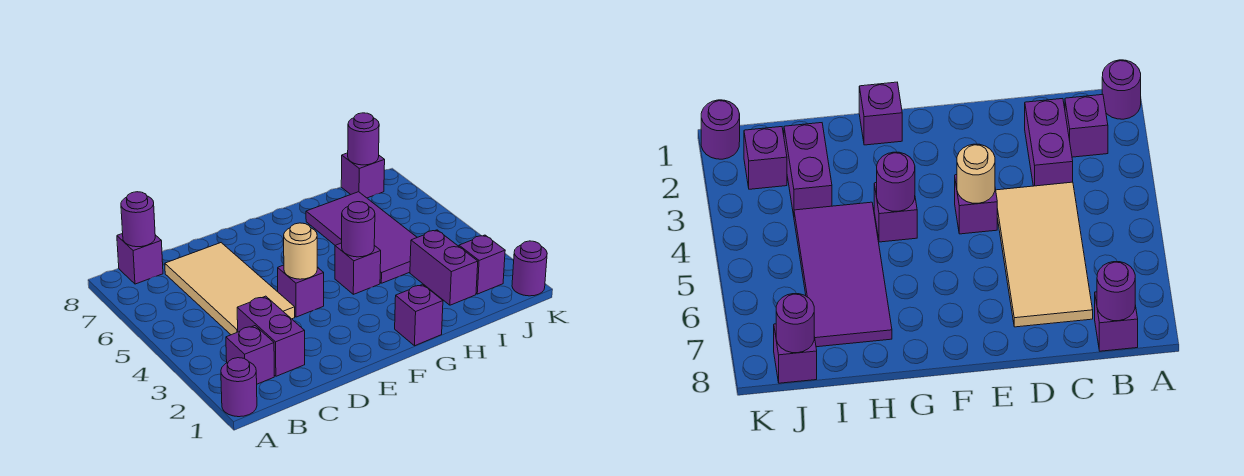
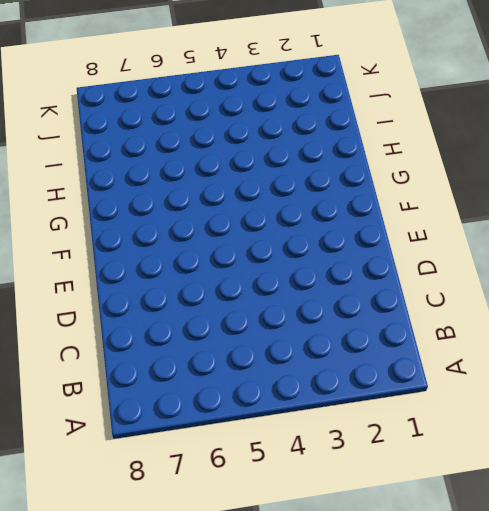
none -> purple round brick A1 level 1
none -> purple brick B2 level 1
none -> purple brick B8 level 1

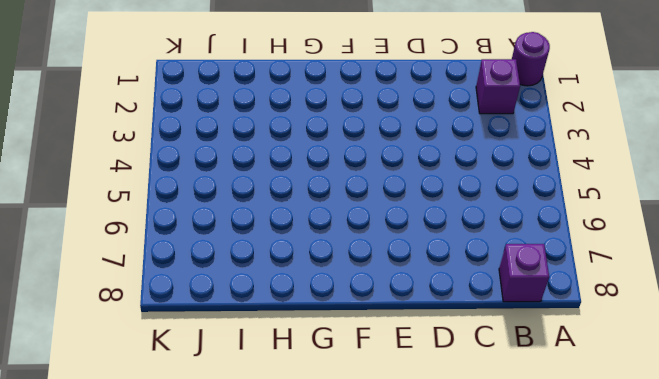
none -> purple brick C2:C3 level 1
none -> tan tile C4:D7 level 1
none -> purple brick E4 level 1

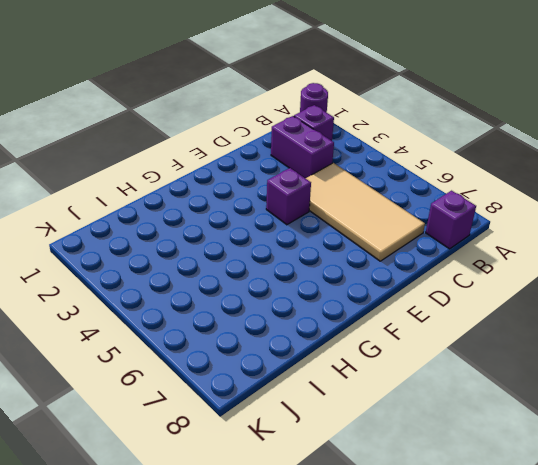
none -> purple brick G1 level 1
none -> purple brick G4 level 1
none -> purple tile H4:I7 level 1

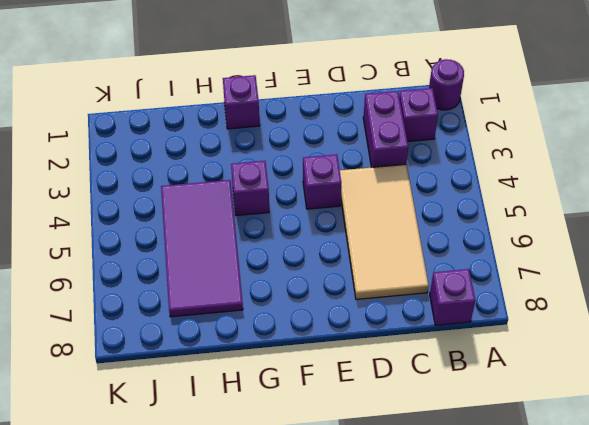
none -> purple brick I2:I3 level 1
none -> purple brick J2 level 1
none -> purple brick J8 level 1

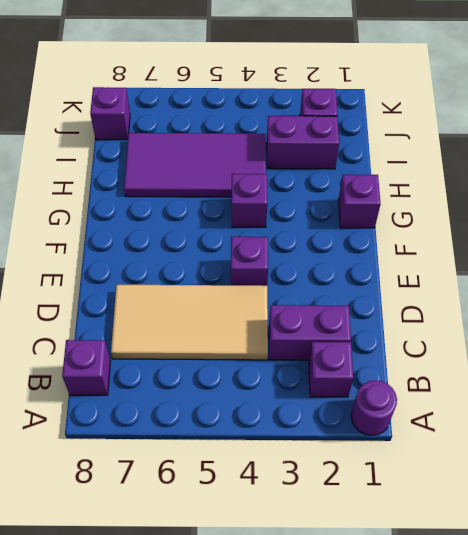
none -> purple round brick K1 level 1
none -> purple round brick B8 level 2
none -> tan round brick E4 level 2

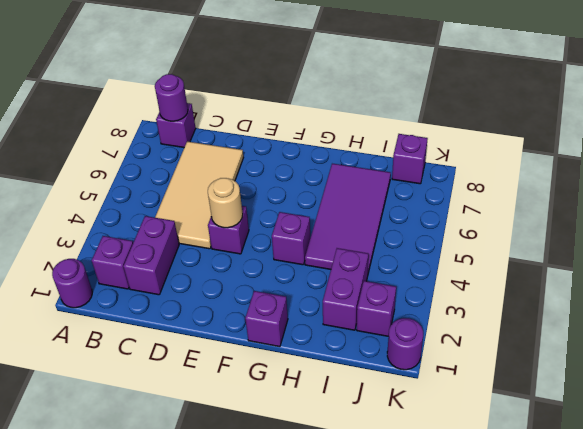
none -> purple round brick G4 level 2
none -> purple round brick J8 level 2

